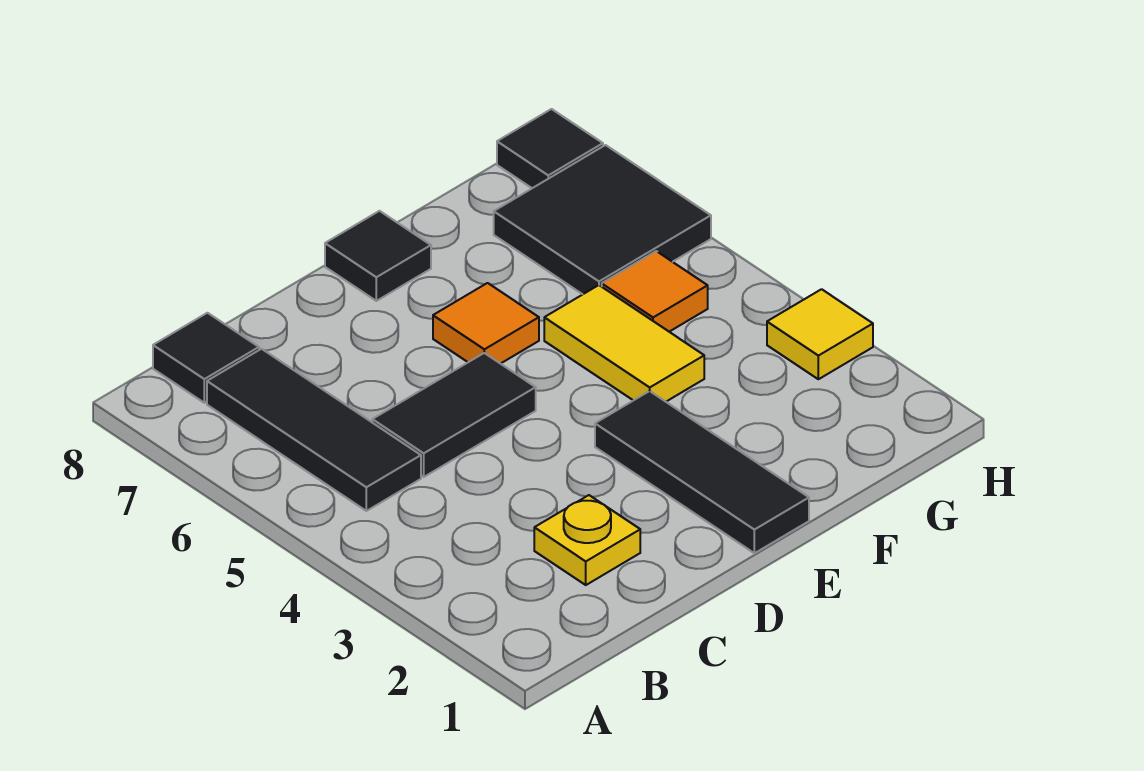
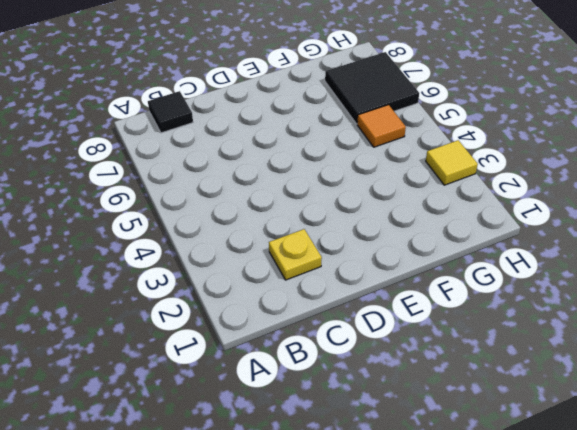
none -> black tile B5:B7 level 1
none -> black tile C5:D5 level 1
none -> black tile E1:E3 level 1

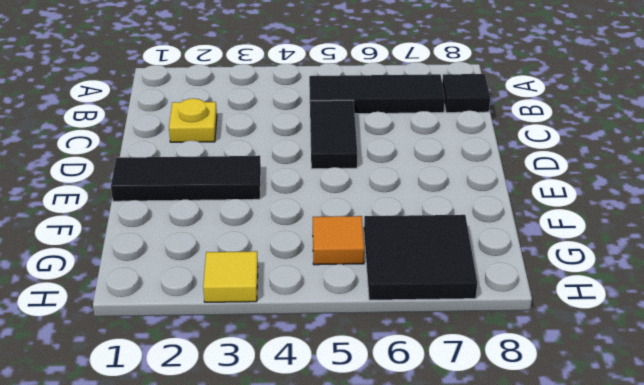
none -> orange tile E6 level 1
none -> black tile E8 level 1
none -> yellow tile F4:F5 level 1

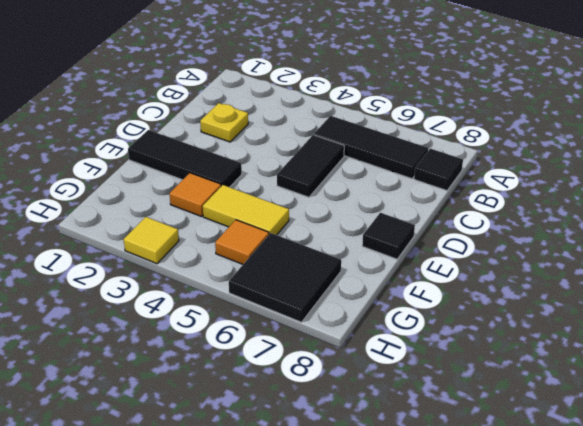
orange tile F3 level 1 -> orange tile E6 level 1
none -> black tile H8 level 1

